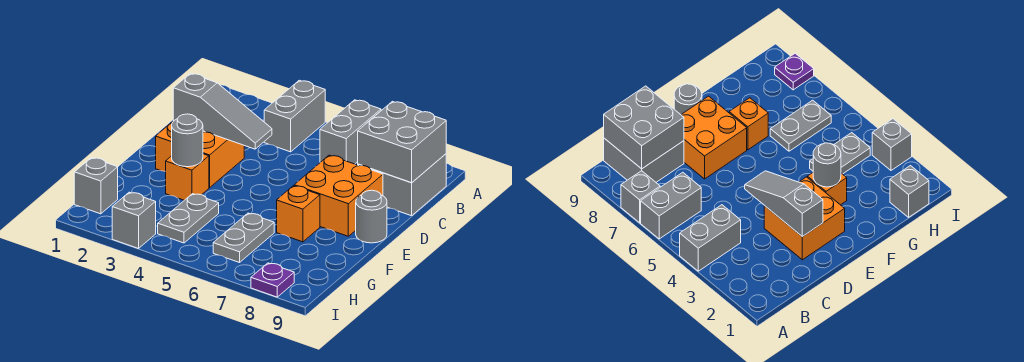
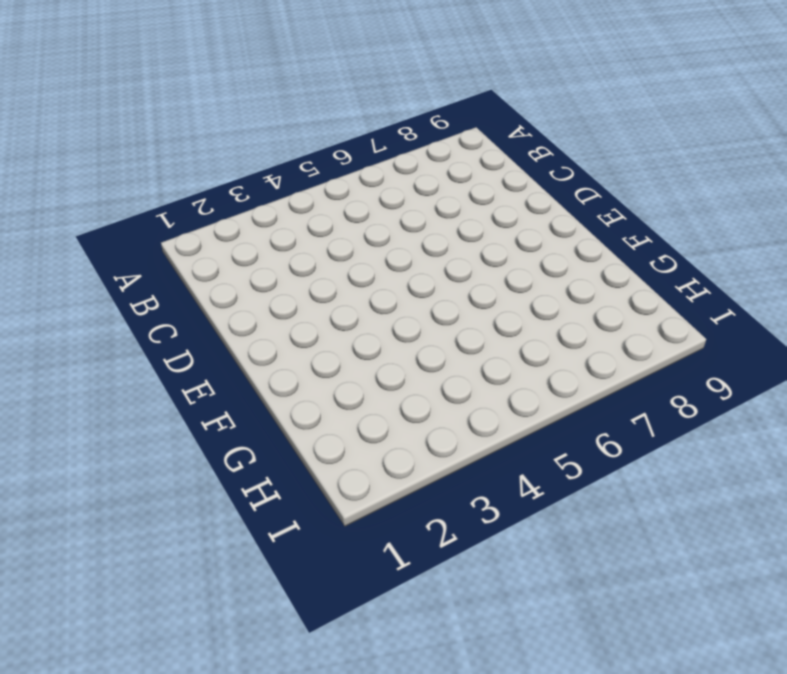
none -> grey brick A4:B4 level 1
none -> grey brick A6:B6 level 1
none -> grey brick A7 level 1

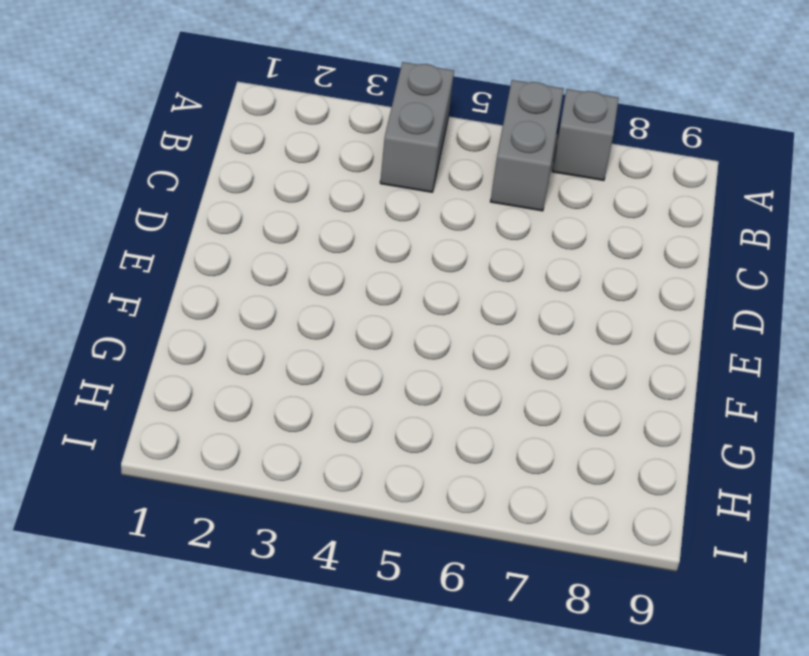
none -> grey brick B8:C9 level 1
none -> orange brick D2:E3 level 1
none -> orange brick D7:E8 level 1

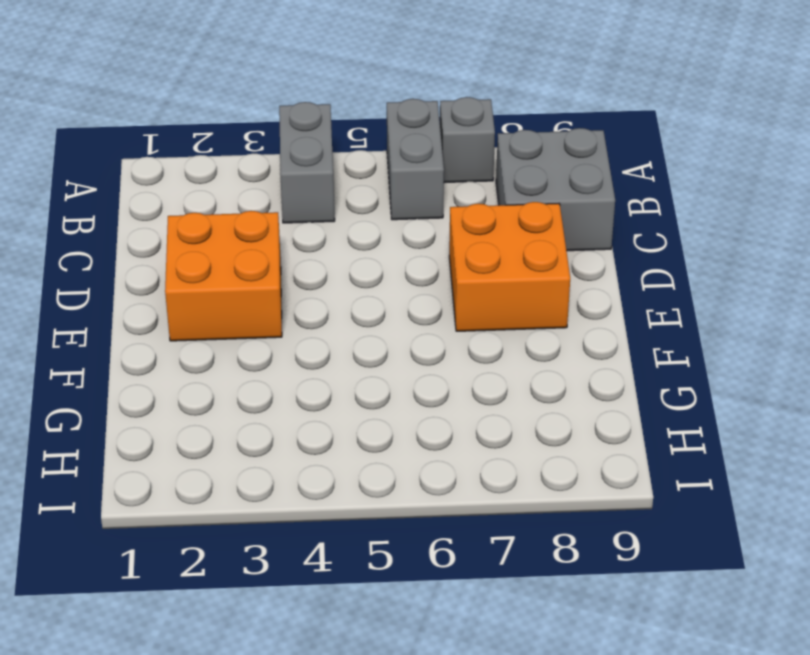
none -> grey round brick E9 level 1
none -> orange brick F3 level 1
none -> orange brick F7 level 1

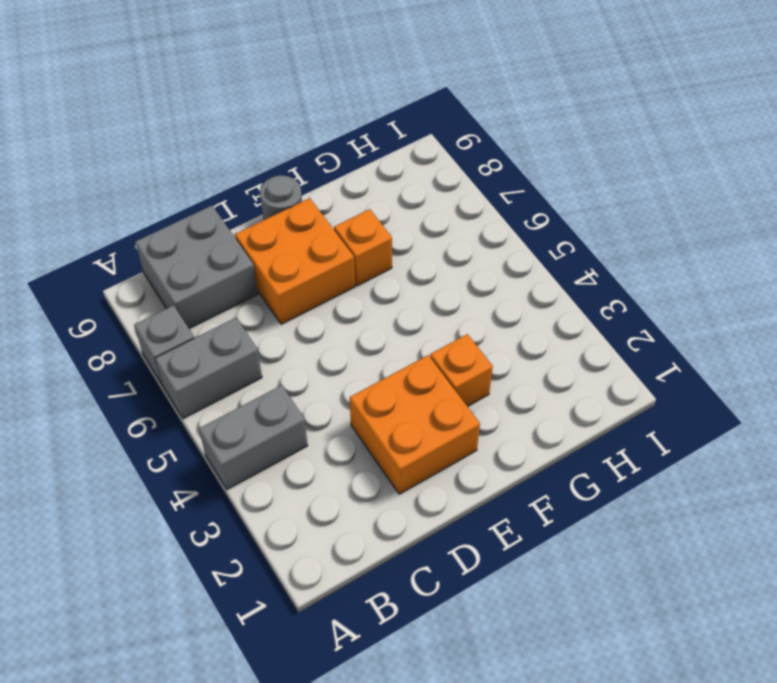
none -> grey plate G4:H4 level 1
none -> grey plate G6:H6 level 1
none -> grey brick H1 level 1

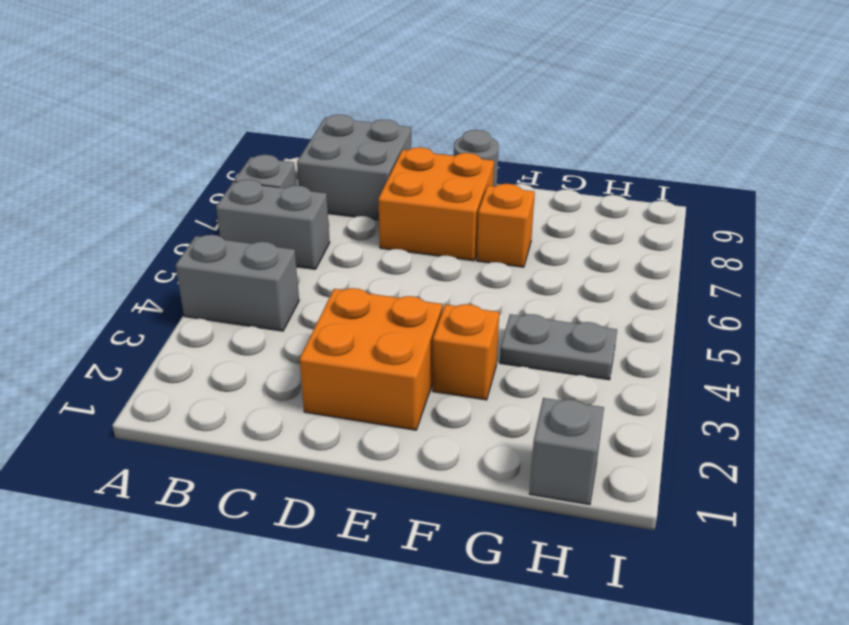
none -> grey plate G6:H6 level 1
none -> grey brick I3 level 1
none -> purple plate I8 level 1

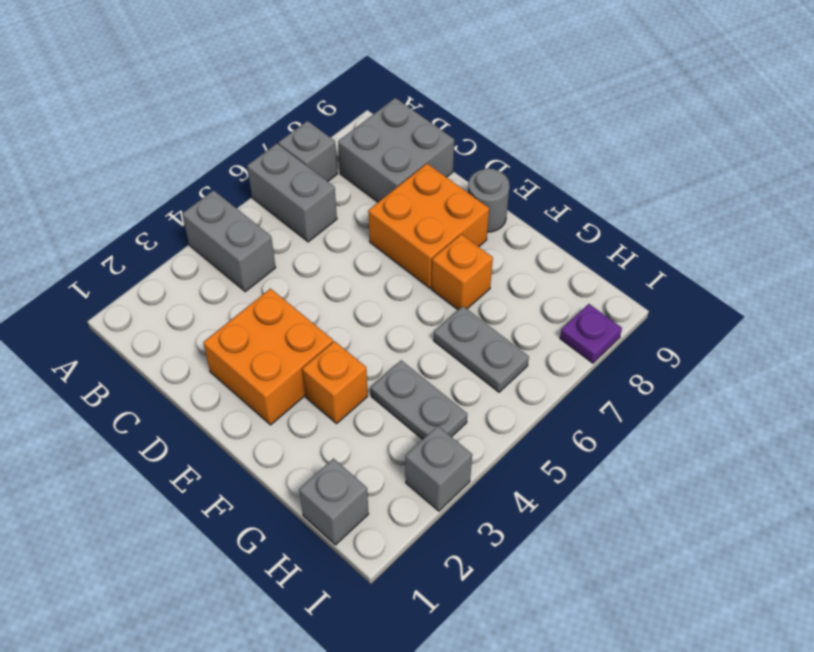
none -> grey brick B8:C9 level 2
none -> grey slope D2:D4 level 2 top 2
none -> grey round brick F3 level 2

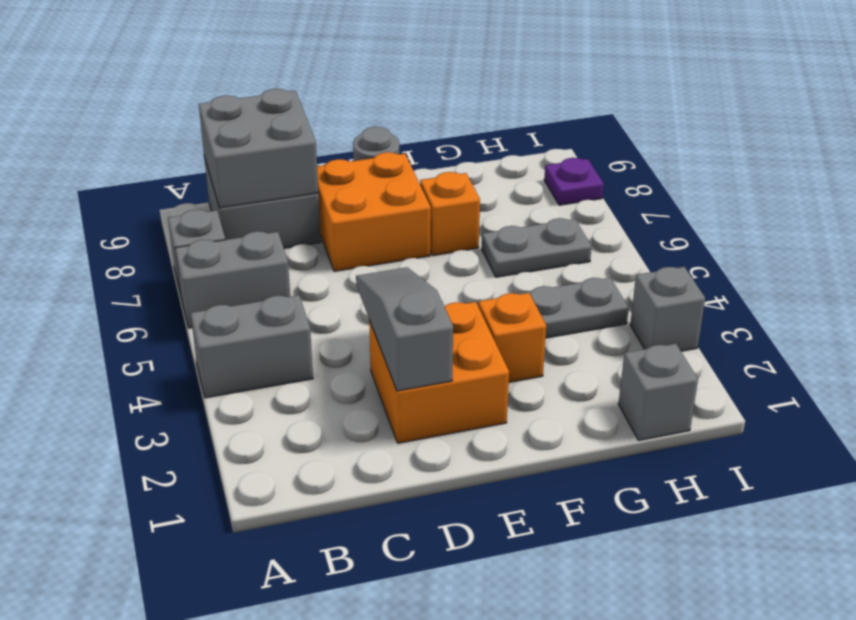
none -> grey round brick F3 level 2

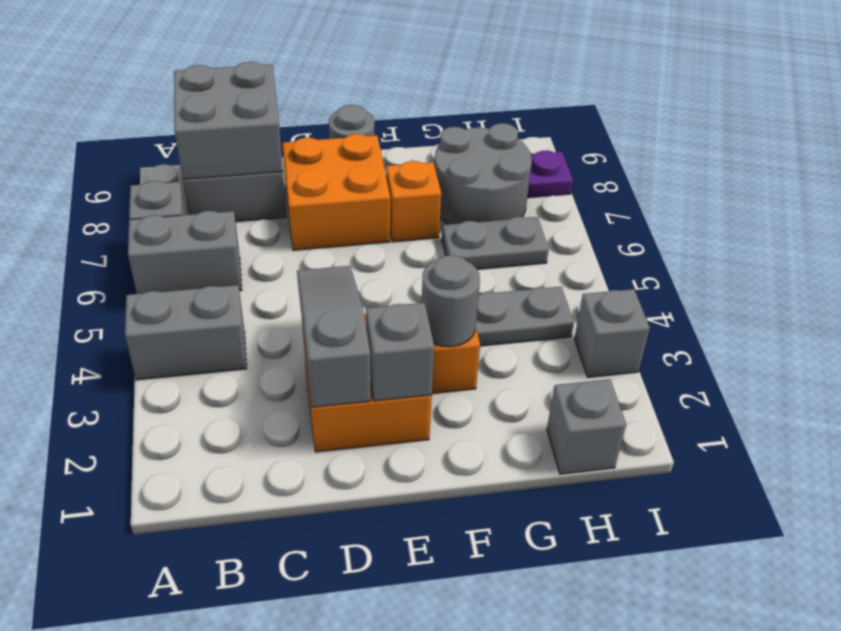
grey brick E2 level 2 -> none
grey round brick G7:H8 level 1 -> none

